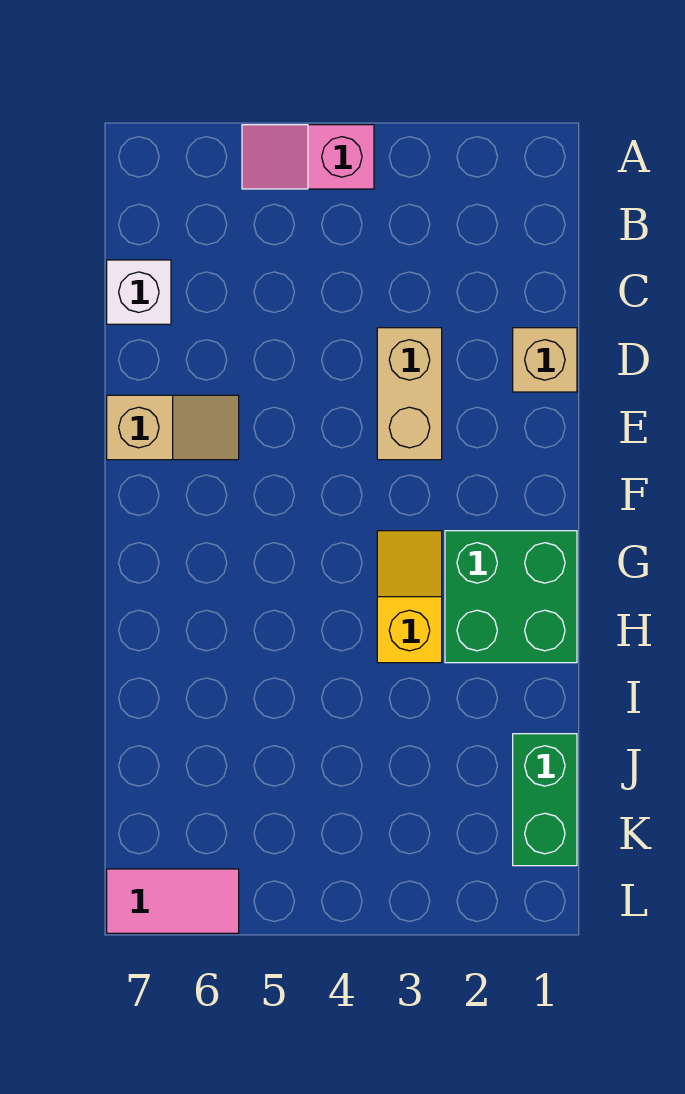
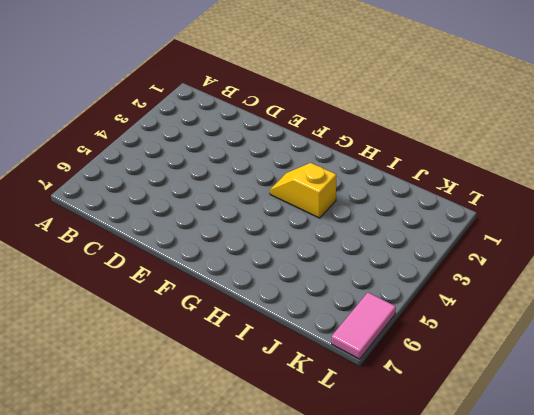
none -> pink slope A4:A5 level 1 top 4
none -> white brick C7 level 1

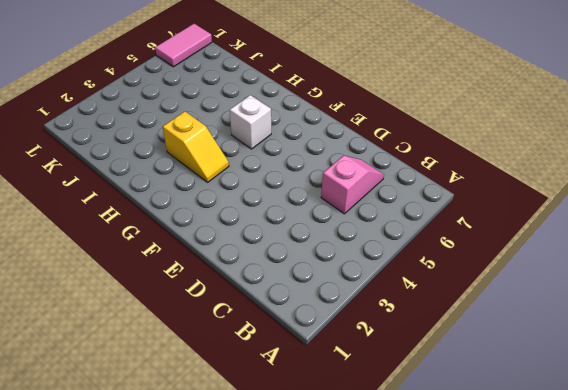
pink slope C5:C6 level 1 top 5 -> pink slope A4:A5 level 1 top 4
white brick G5 level 1 -> white brick C7 level 1
none -> tan brick D1 level 1
none -> tan brick D3:E3 level 1

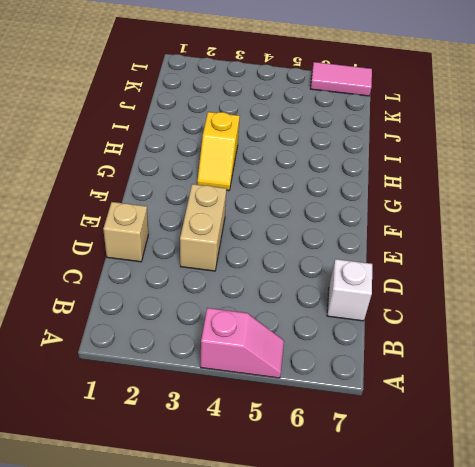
none -> tan slope E6:E7 level 1 top 7
none -> green brick G1:H2 level 1

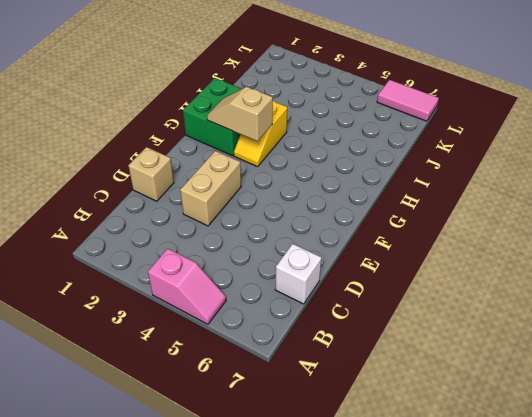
tan slope G2:G3 level 2 top 3 -> tan slope E6:E7 level 1 top 7
none -> green brick J1:K1 level 1

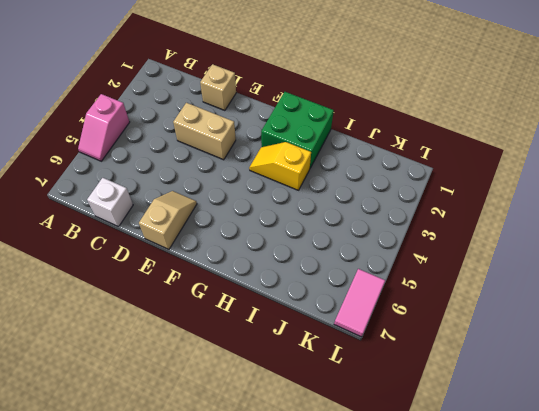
none -> green brick J1:K1 level 1

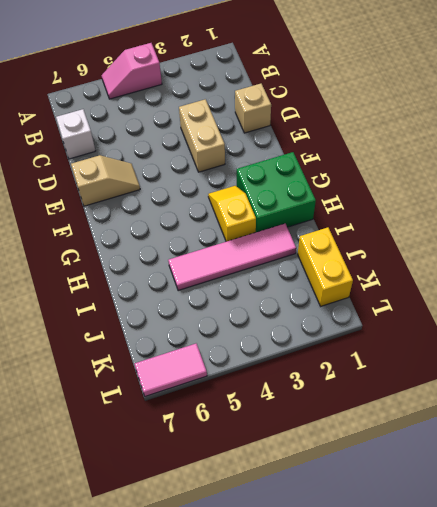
pink tile I2:I5 level 1 -> none
yellow brick J1:K1 level 1 -> green brick J1:K1 level 1

